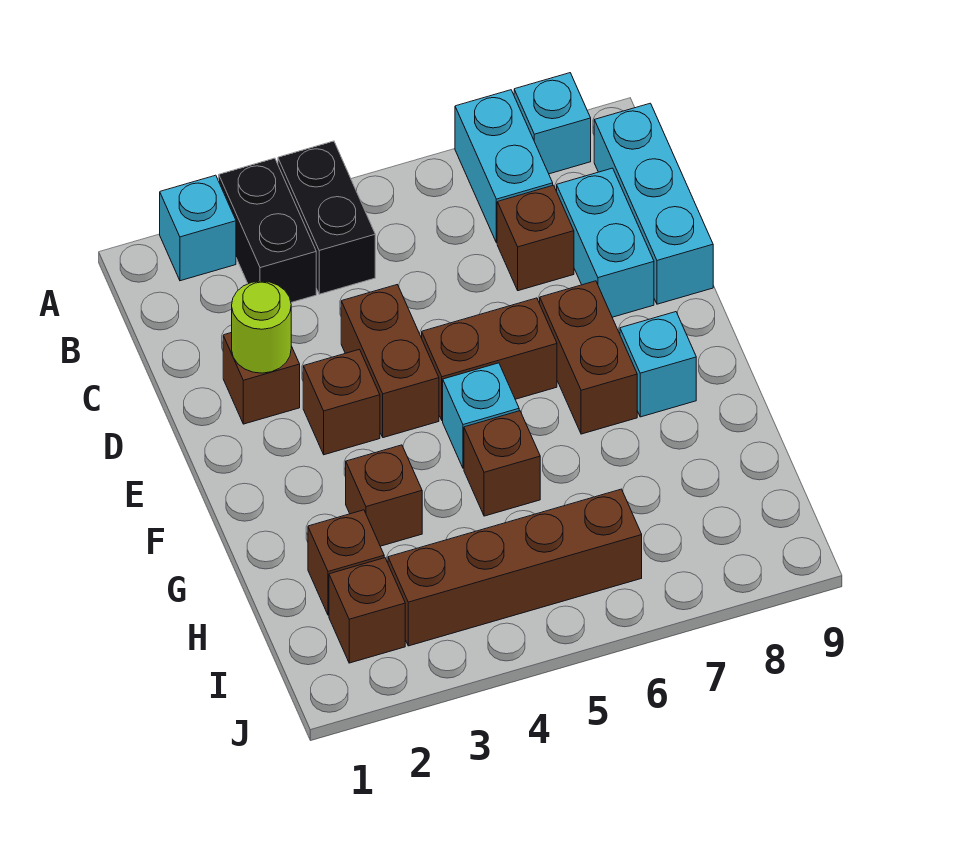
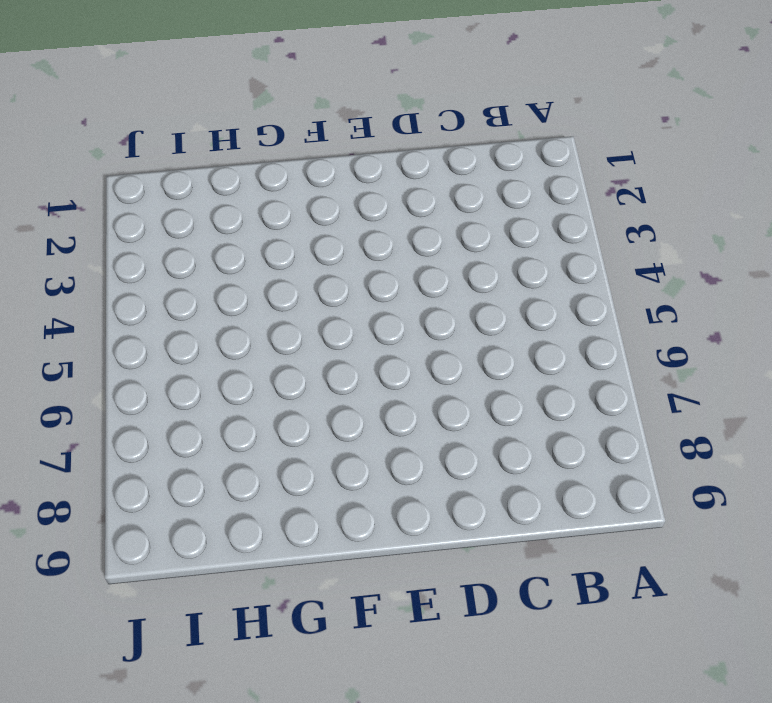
none -> cyan brick A2 level 1
none -> black brick A3:B3 level 1
none -> black brick A4:B4 level 1

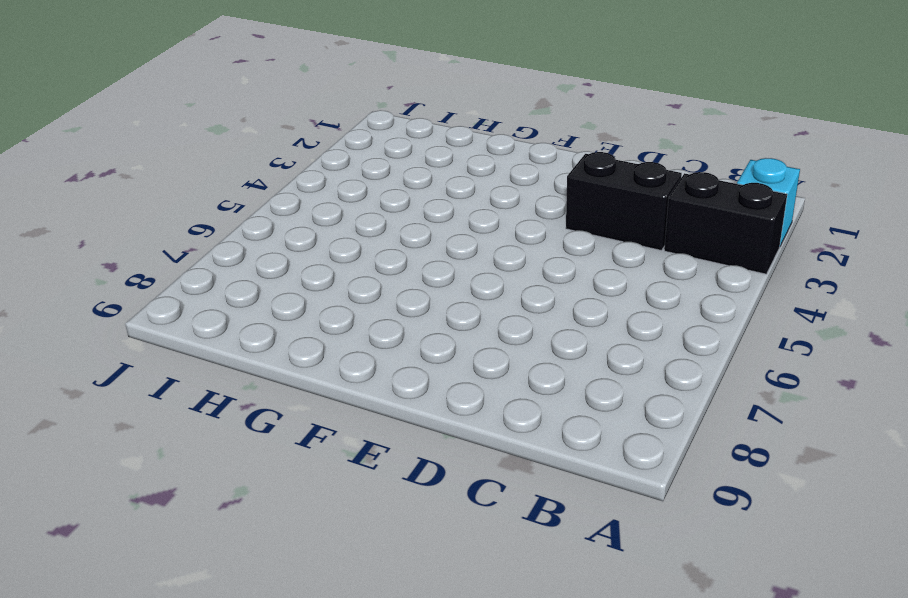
black brick C3:D3 level 1 -> black brick A4:B4 level 1
none -> cyan brick A7:B7 level 1
none -> cyan brick A8 level 1
none -> cyan brick B9:D9 level 1

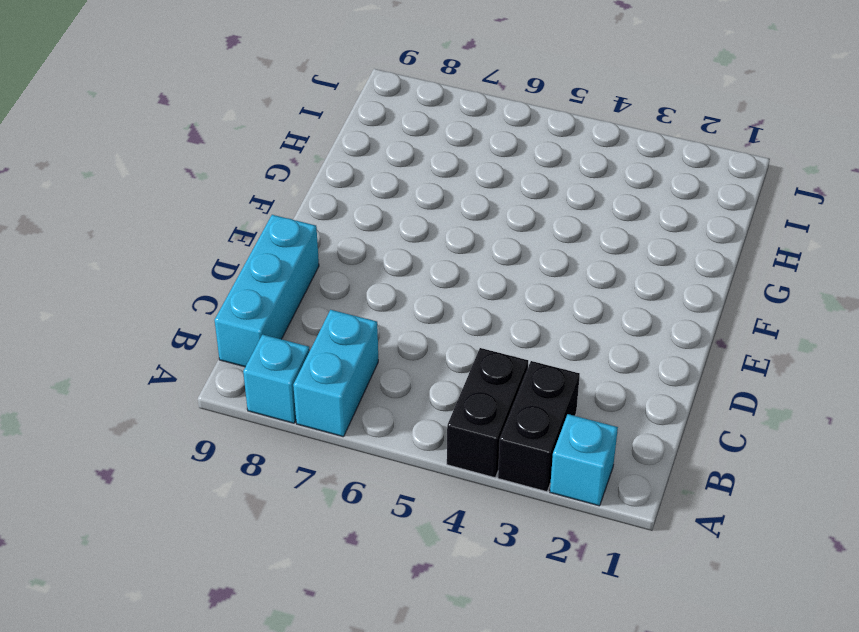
none -> brown brick C7 level 1
none -> cyan brick C8:D8 level 1
none -> brown brick D2 level 1

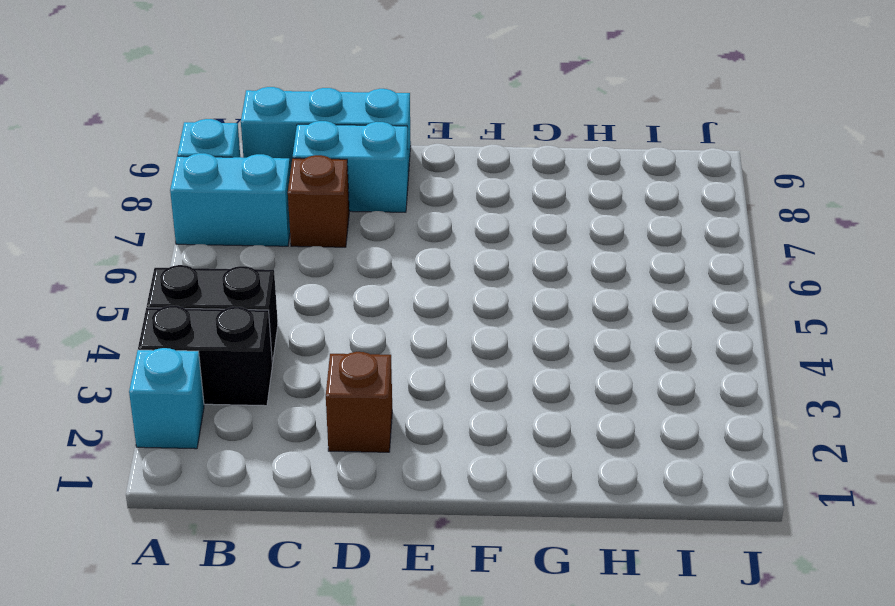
none -> brown brick D4:E4 level 1
none -> brown brick E3 level 1
none -> brown brick E5:E6 level 1

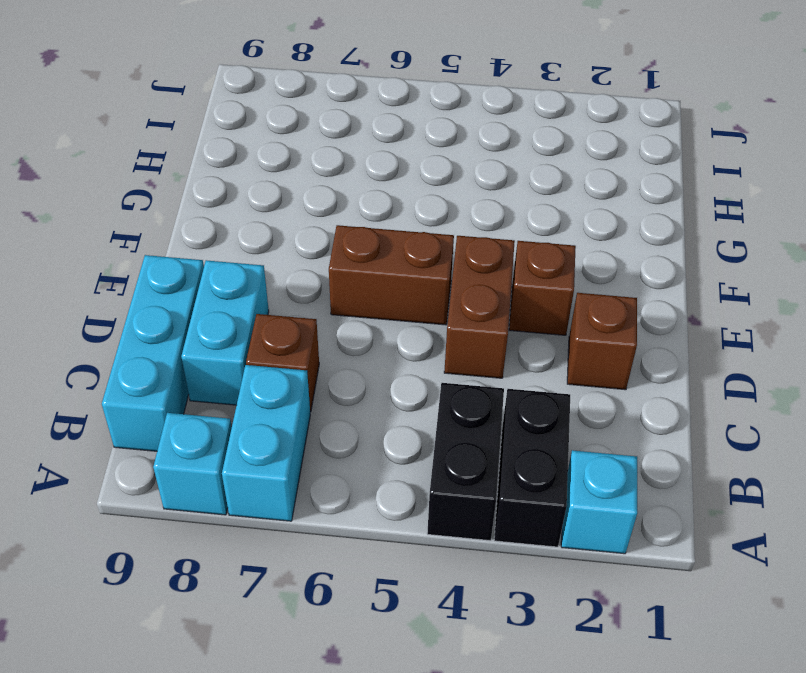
none -> brown brick E7:F7 level 1
none -> cyan brick F5 level 1
none -> cyan brick F8 level 1

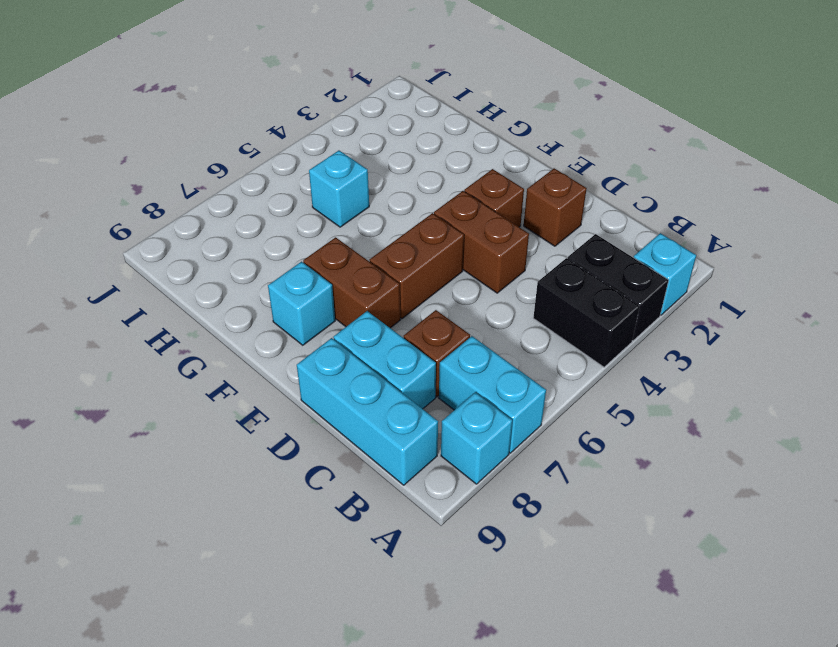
cyan brick H5 level 1 -> cyan brick F5 level 1
none -> brown brick G3 level 1
none -> brown brick G5 level 1
none -> brown brick H2 level 1

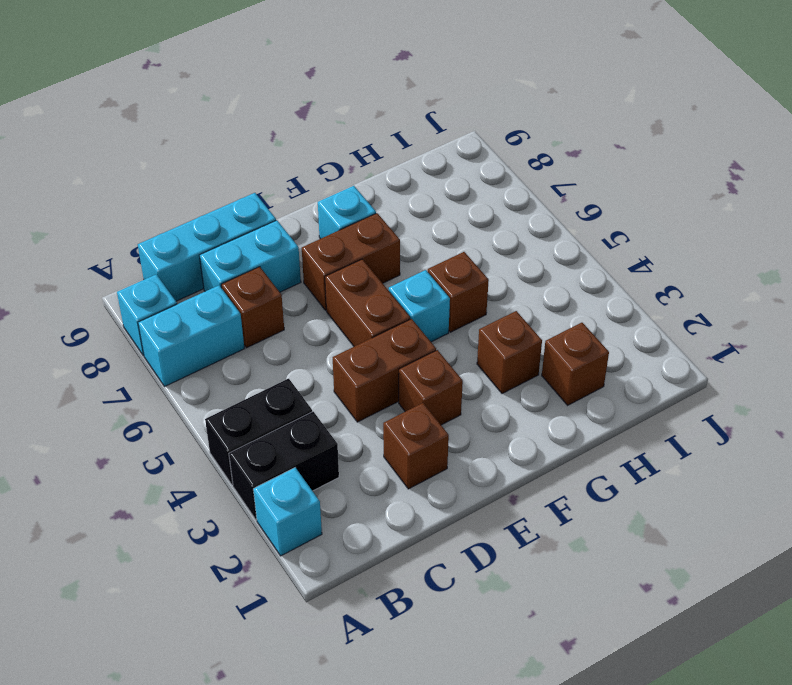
none -> brown brick I2 level 1
none -> brown brick I3:I6 level 1
none -> lime round brick D2 level 2

